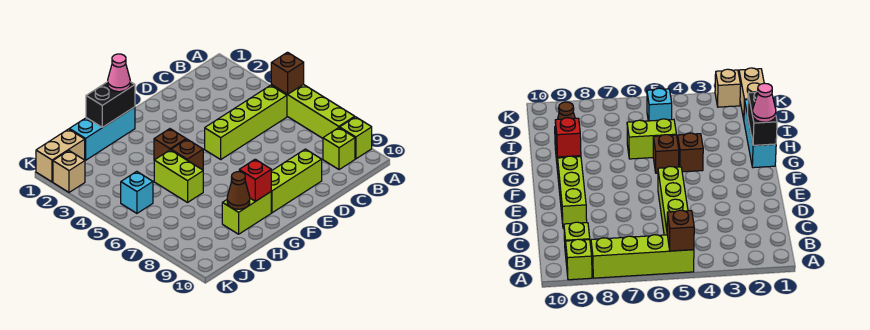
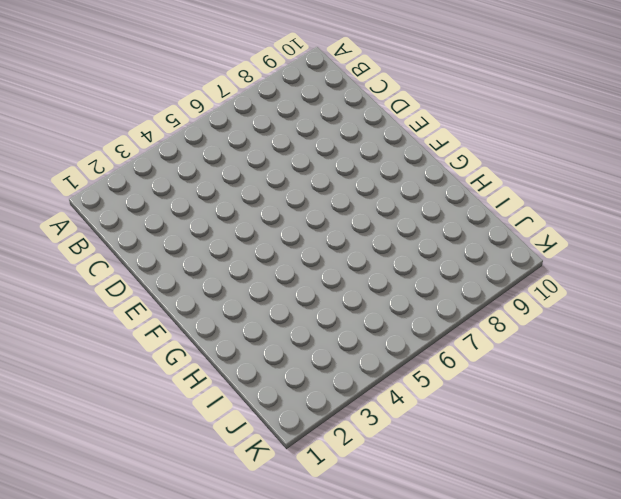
none -> lime brick A5:A8 level 1
none -> lime brick A9 level 1
none -> lime brick B5:E5 level 1

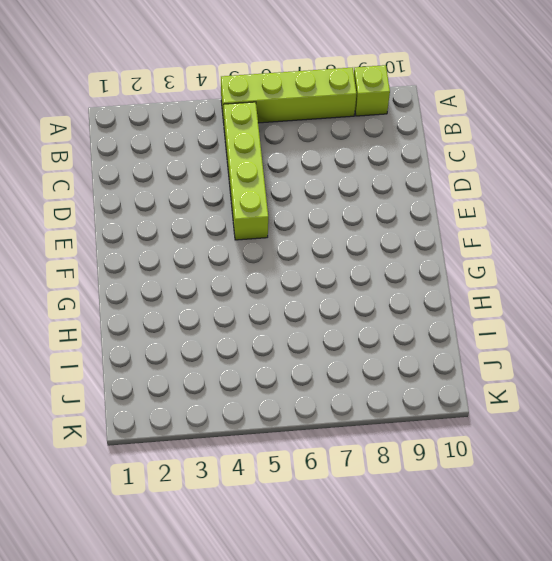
none -> lime brick B9 level 1
none -> lime brick D9:F9 level 1
none -> cyan brick G1:I1 level 1

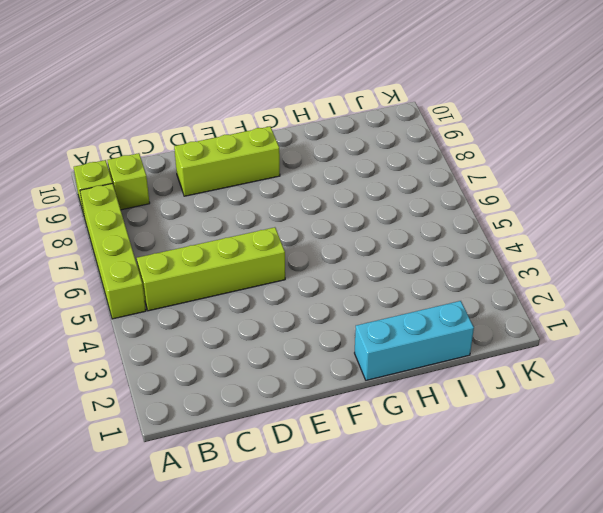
none -> brown brick G4 level 1
none -> brown brick G5 level 1
none -> lime brick G9:H9 level 1

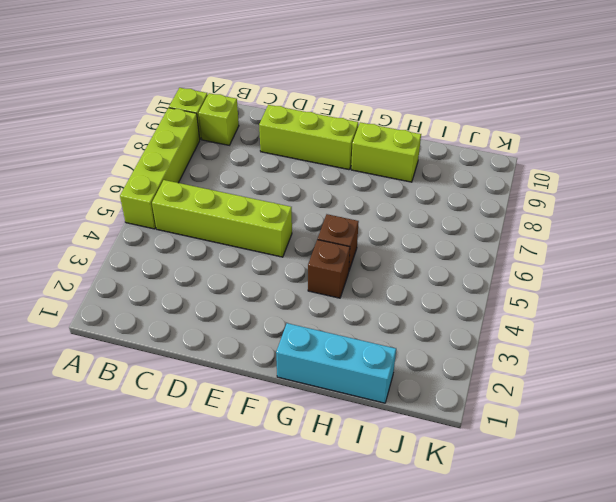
none -> lime brick H5:H6 level 1
none -> tan brick J1:K1 level 1
none -> cyan brick J5 level 1

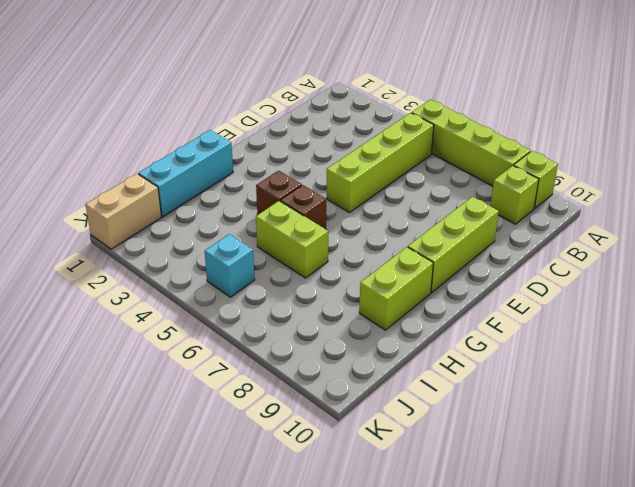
none -> tan brick K2 level 1
none -> brown brick A5 level 2
none -> black brick G1:H1 level 2

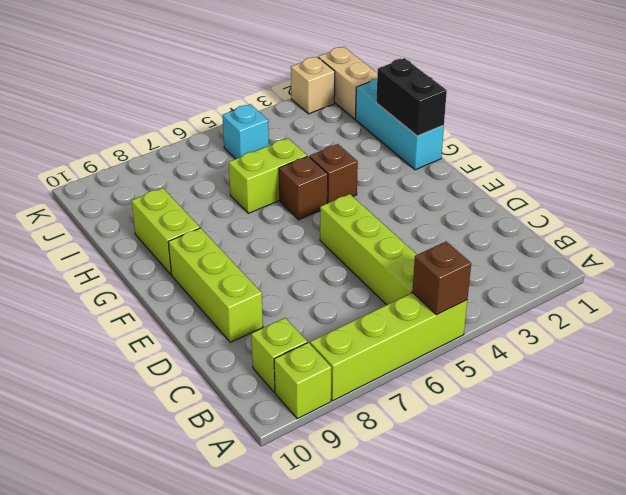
none -> red brick G9 level 2
none -> brown cone H9 level 2
none -> pink cone G1 level 3

